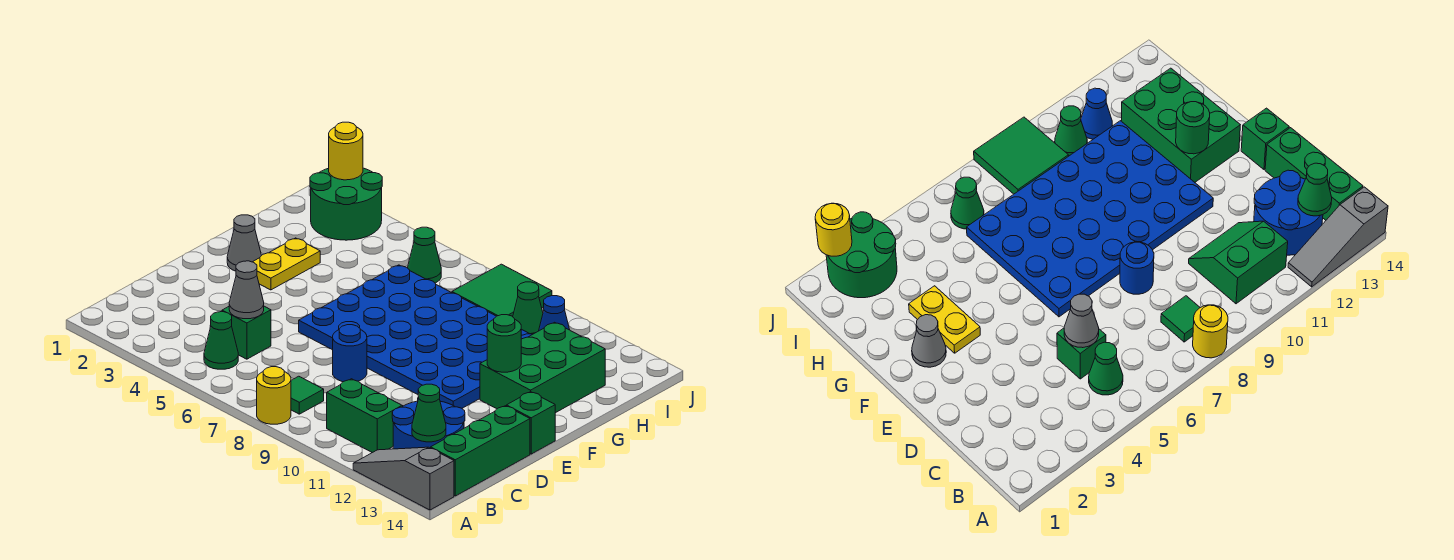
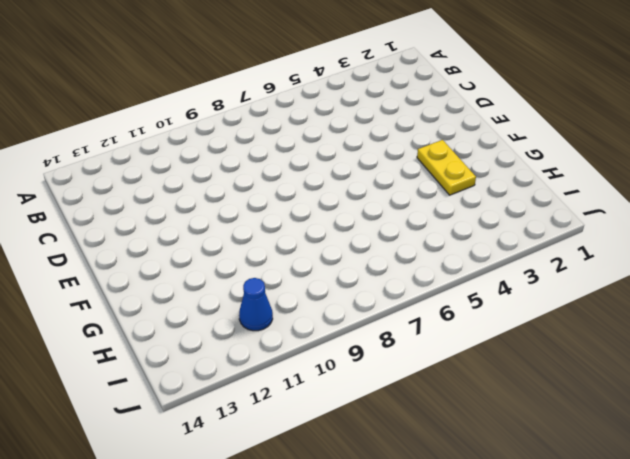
none -> yellow round brick A8 level 1
none -> grey slope A12:A14 level 1 top 14
none -> green cone B5 level 1

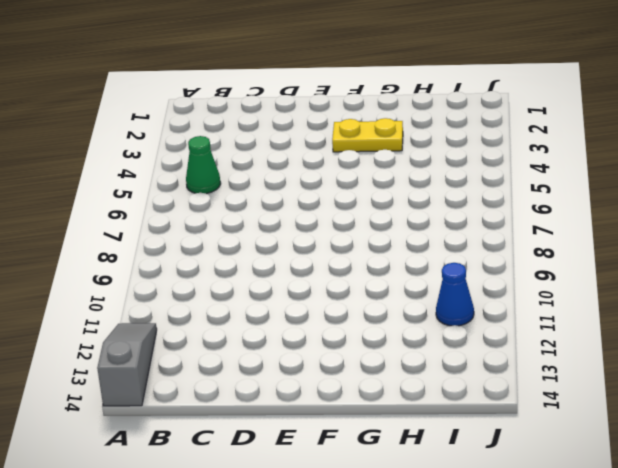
none -> yellow round brick A8 level 1
none -> green tile B8 level 1
none -> green slope B10:C11 level 1 top B

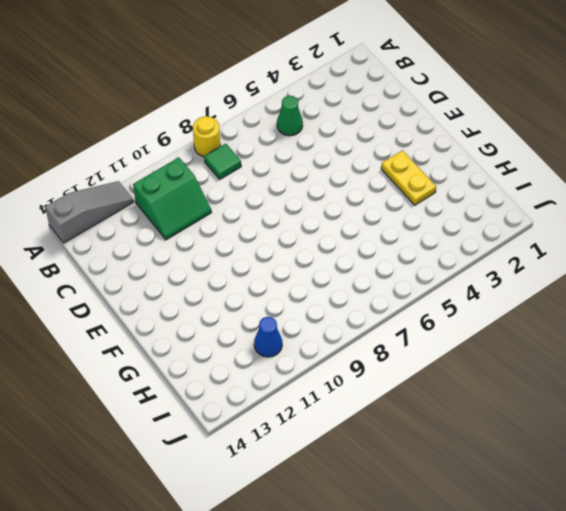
none -> blue round brick B12:C13 level 1
none -> green brick B14:D14 level 1
none -> green brick C5 level 1

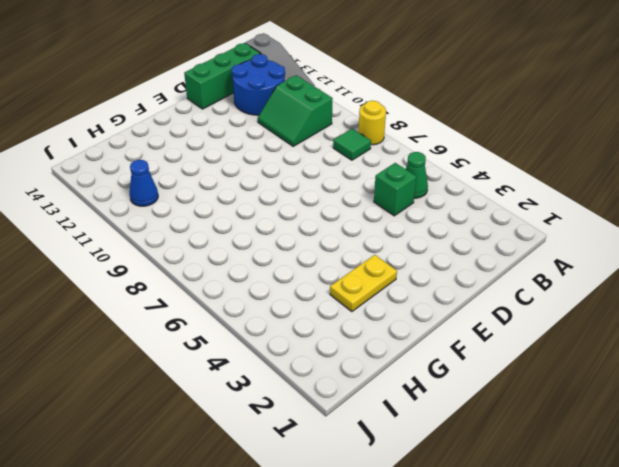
none -> blue round brick D8 level 1
none -> blue plate E6:H11 level 1
none -> green brick E14 level 1

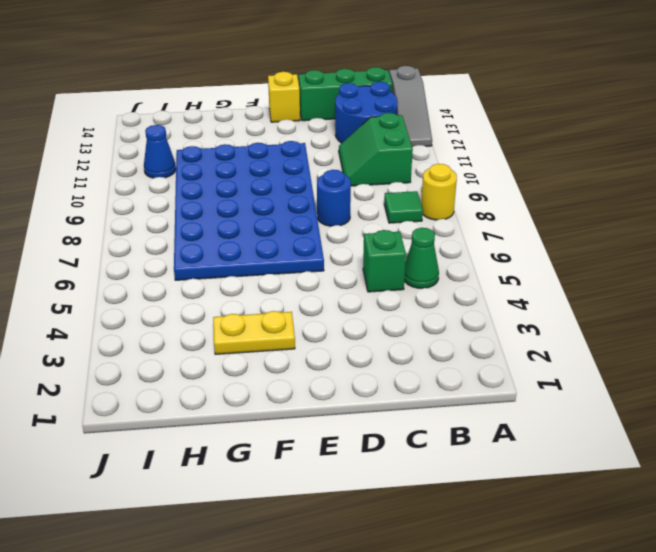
yellow brick E14 level 1 -> green brick E14 level 1
none -> grey cone F2 level 1
none -> green brick F12:H13 level 1
none -> green round brick I2:J3 level 1

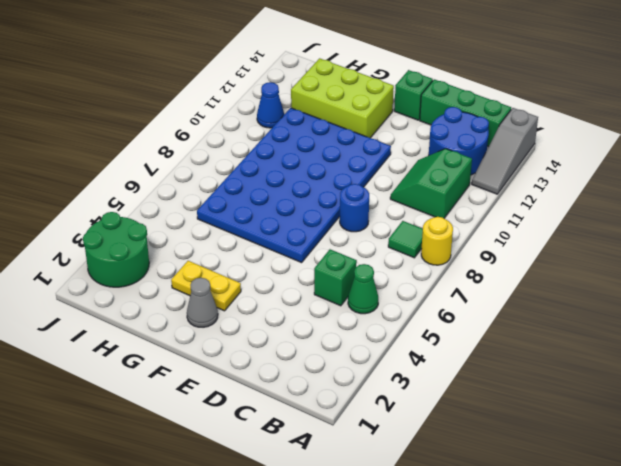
lime brick F12:H13 level 1 -> green brick F12:H13 level 1
none -> green cone I6 level 1
none -> green tile I8:J9 level 1
none -> green cone I10 level 1

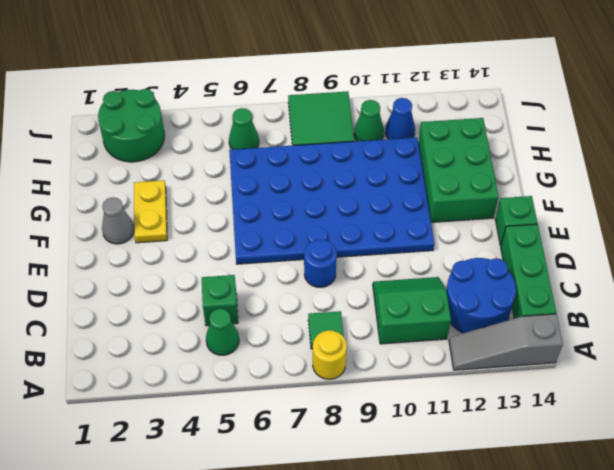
none -> green cone B13 level 2
none -> grey cone C5 level 2
none -> green round brick F12 level 2

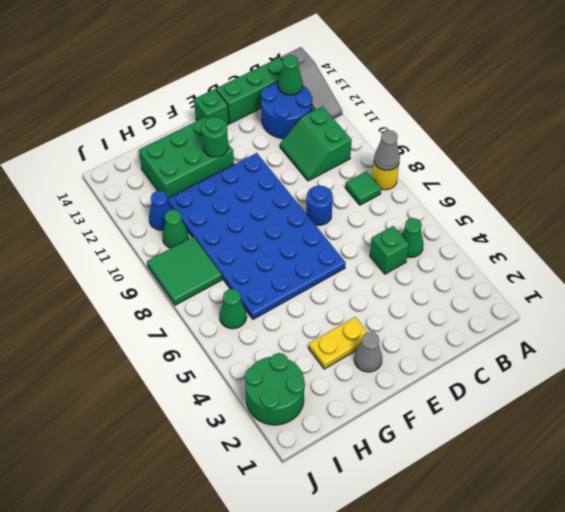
grey cone A8 level 2 -> grey cone C5 level 2
none -> yellow round brick J2 level 2

